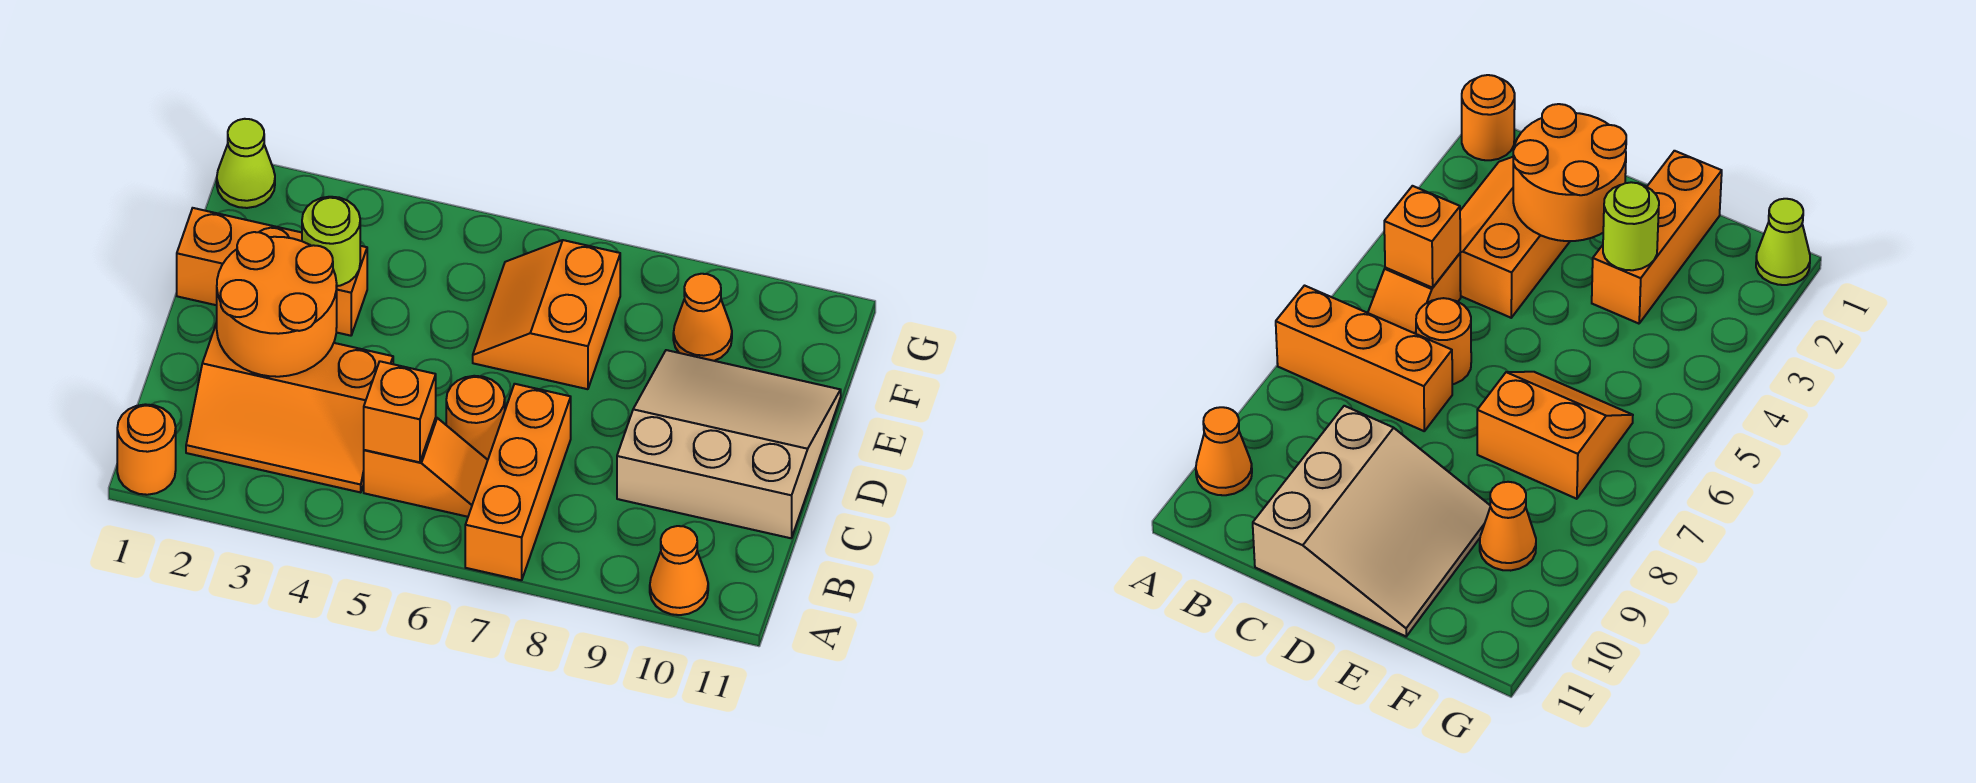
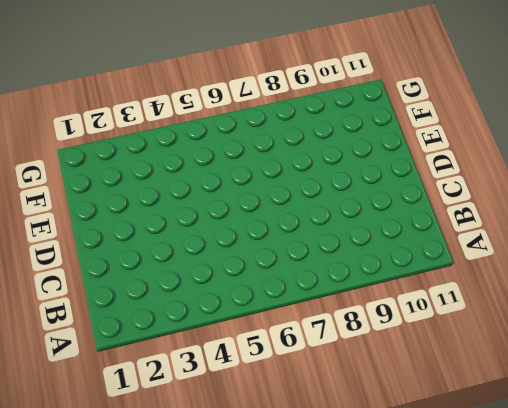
none -> orange round brick A1 level 1
none -> orange brick A7:C7 level 1
none -> orange cone A10 level 1

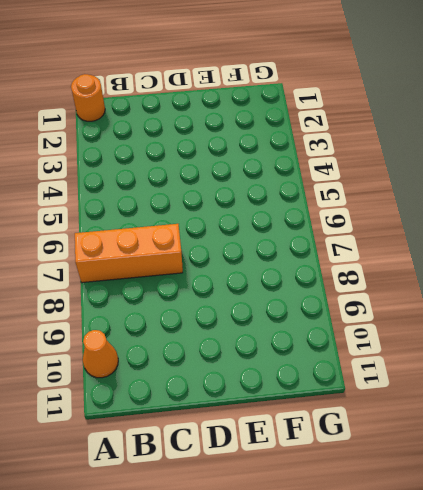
none -> orange slope B2:C4 level 1 top C
none -> orange slope B5:B6 level 1 top 5
none -> orange round brick C6 level 1

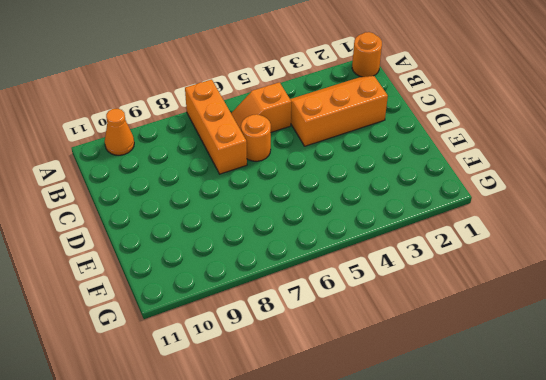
none -> tan slope C9:E11 level 1 top C
none -> orange brick E1:E3 level 1
none -> orange slope E6:F7 level 1 top 7

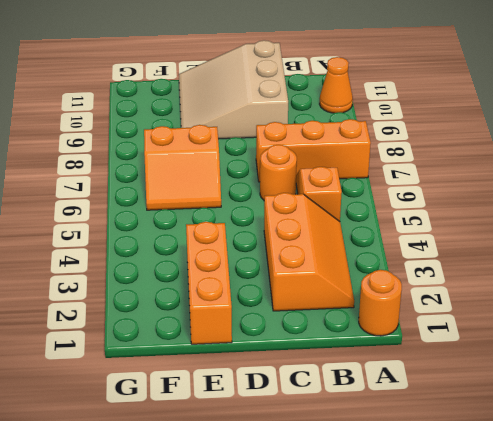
none -> orange cone F9 level 1
none -> lime cone G1 level 1
none -> orange brick B5 level 2

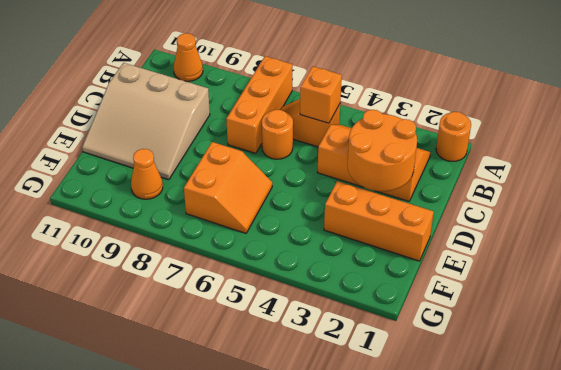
none -> lime cone G1 level 1
none -> lime round brick E3 level 2

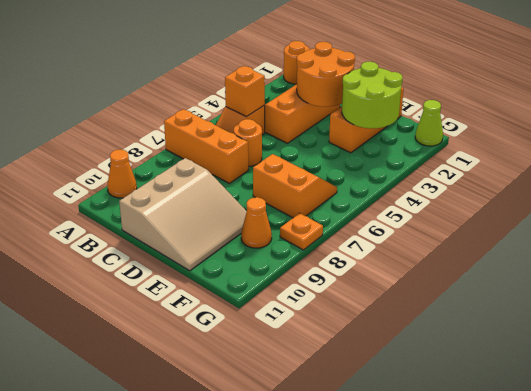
lime round brick E2:F3 level 2 -> lime round brick E3 level 2
orange plate G8 level 1 -> none

